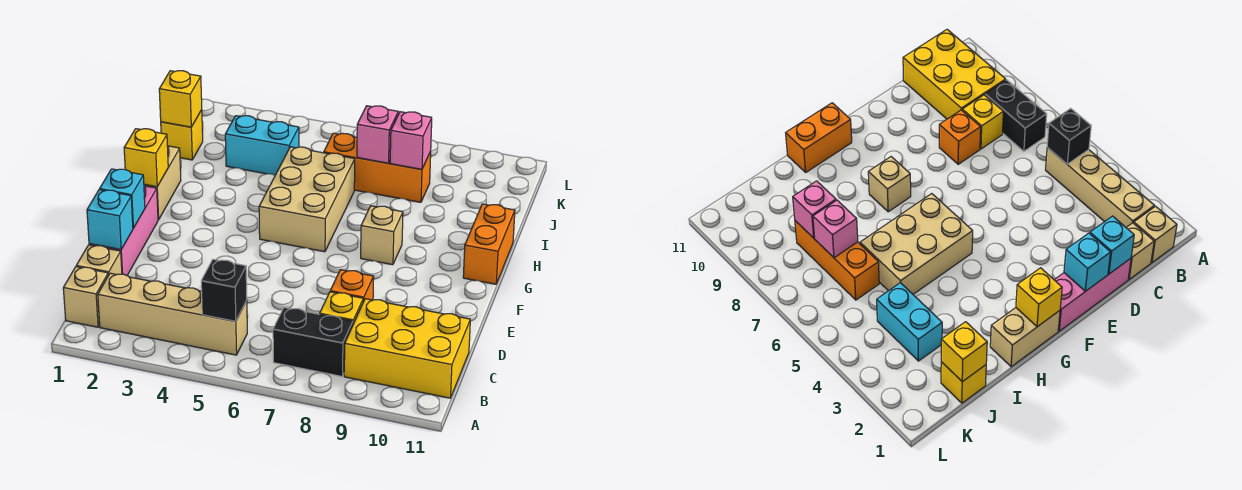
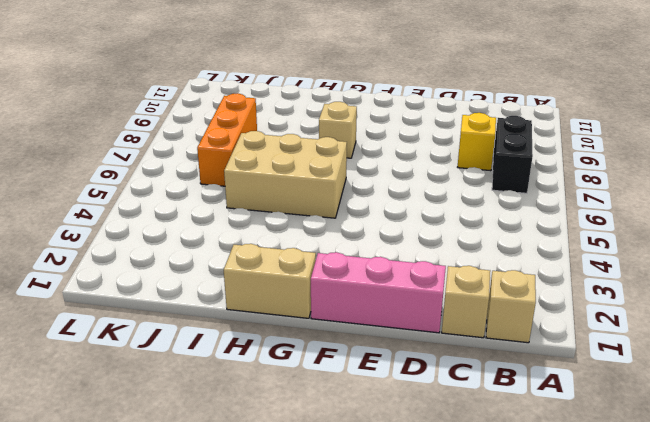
none -> tan brick B2:B5 level 1
none -> yellow brick B9:C11 level 1
none -> orange brick D8 level 1

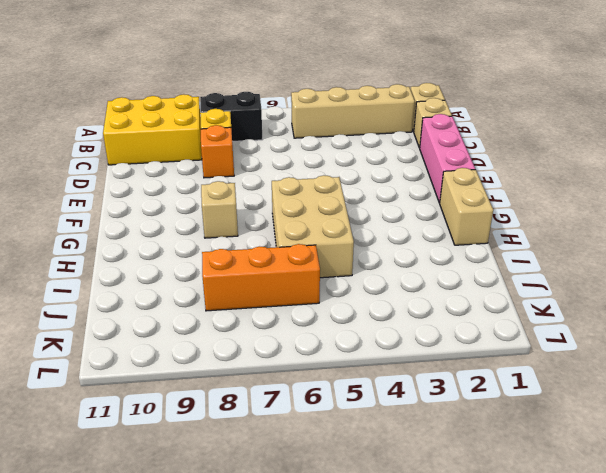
none -> orange brick G11:H11 level 1
none -> yellow brick J1 level 1
none -> cyan brick J3:J4 level 1

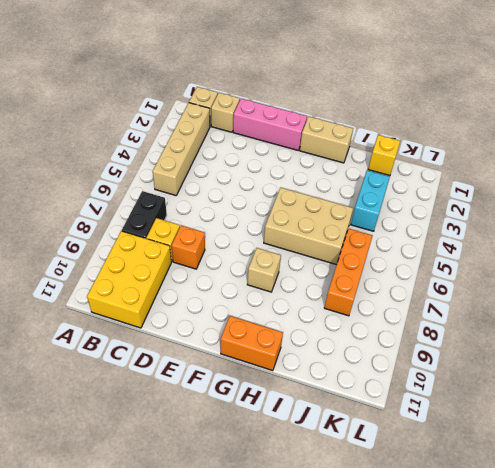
none -> black brick B5 level 2
none -> cyan brick D1 level 2
none -> cyan brick E1 level 2

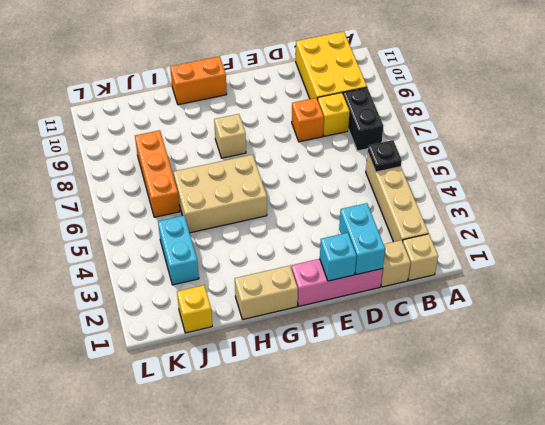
black plate B5 level 2 -> black brick B5 level 2
cyan brick D1:D2 level 2 -> cyan brick D1 level 2
none -> yellow brick G1 level 2
none -> yellow brick J1 level 2
none -> pink brick J7 level 2

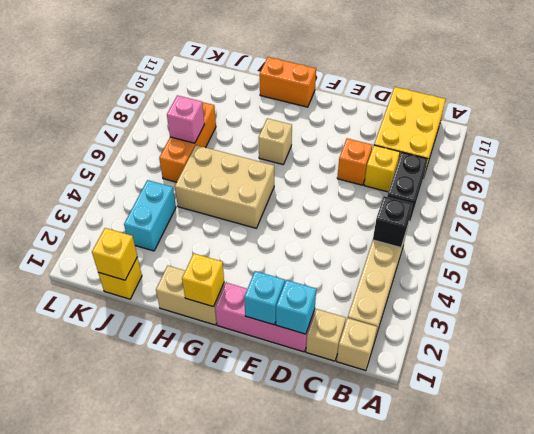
none -> pink brick J8 level 2

